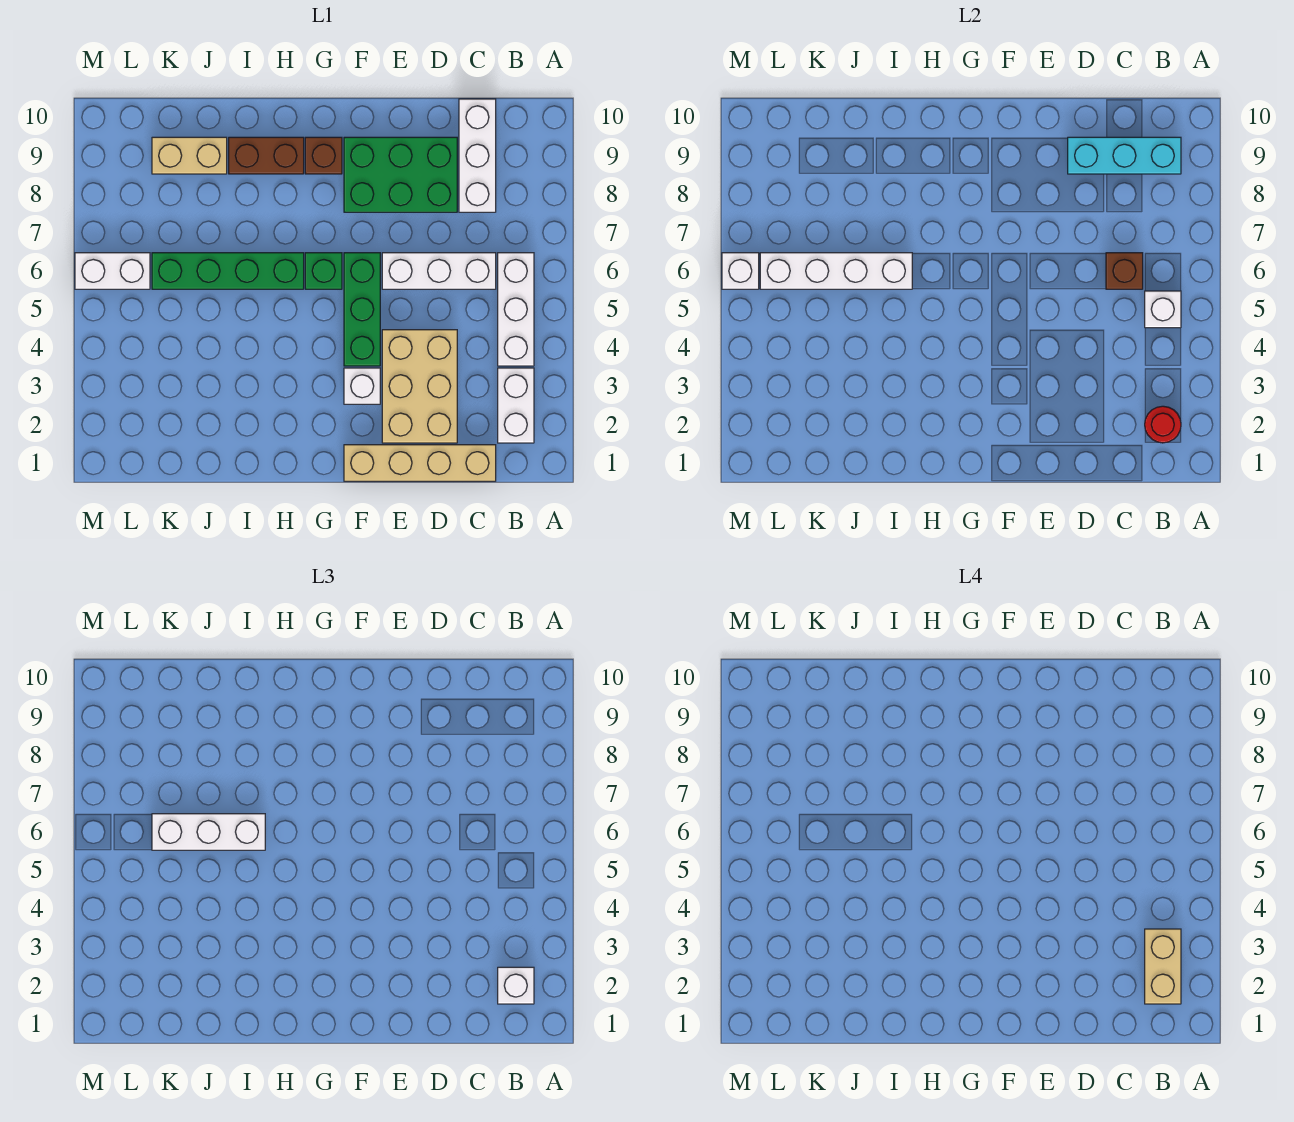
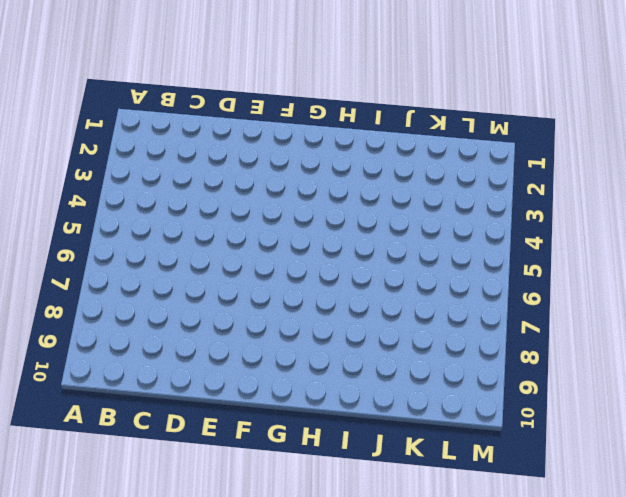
none -> white brick B2:B3 level 1
none -> white brick B4:B6 level 1
none -> tan brick C1:F1 level 1

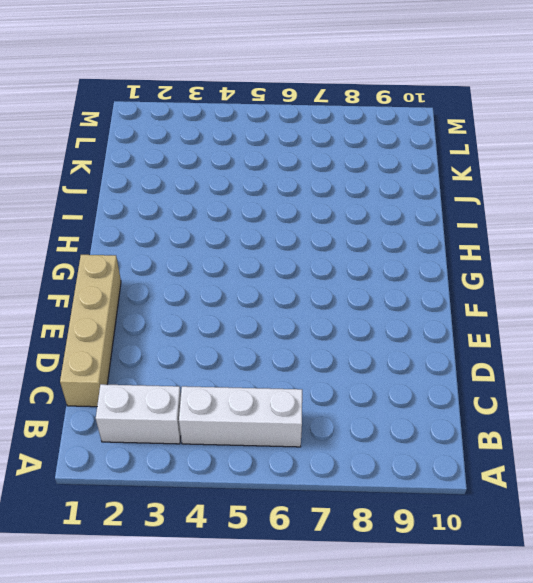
none -> white brick C6:E6 level 1
none -> white brick C8:C10 level 1
none -> tan brick D2:E4 level 1

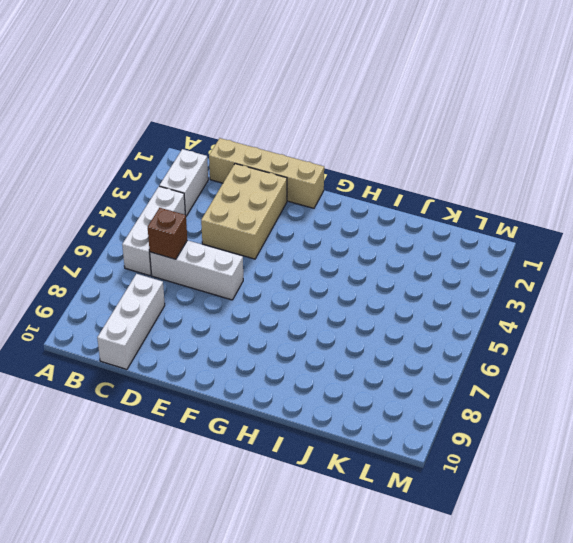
none -> green brick D8:F9 level 1
none -> white brick F3 level 1
none -> green brick F4:F6 level 1

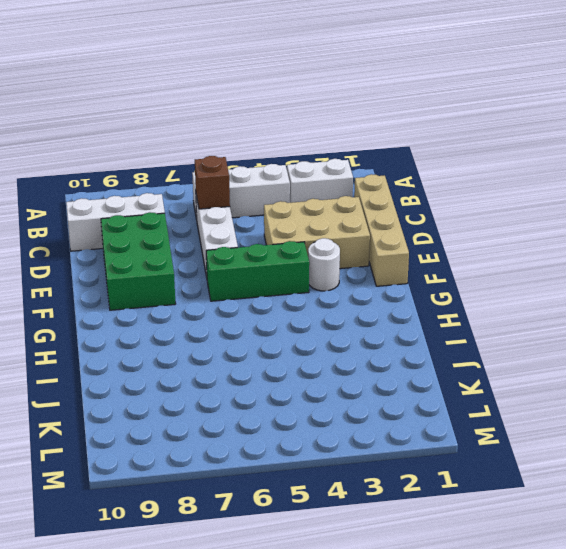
white round brick F3 level 1 -> white brick F3 level 1
none -> green brick G6 level 1
none -> brown brick G9 level 1
none -> green brick H6:K6 level 1

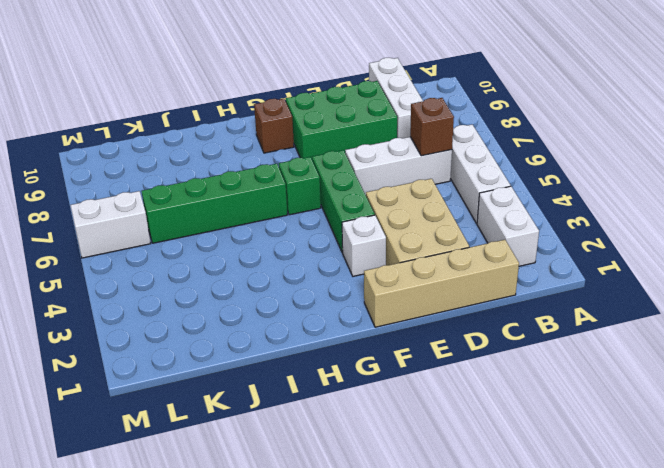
none -> brown brick H9:I9 level 1
none -> tan brick J9:K9 level 1
none -> red round brick B2 level 2

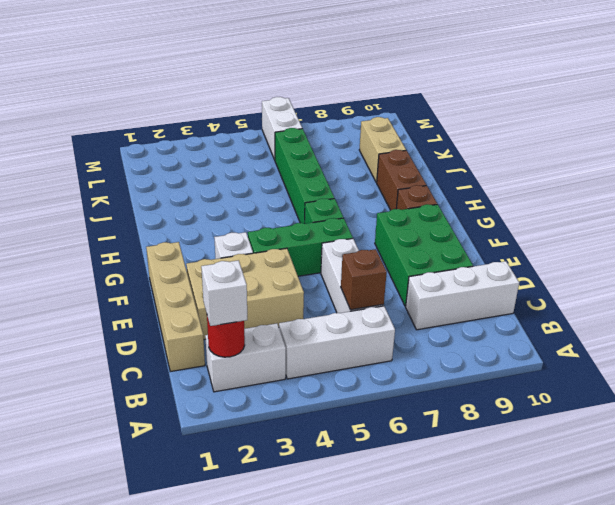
none -> white brick B5 level 2
none -> cyan brick B9:D9 level 2
none -> white brick I6:L6 level 2

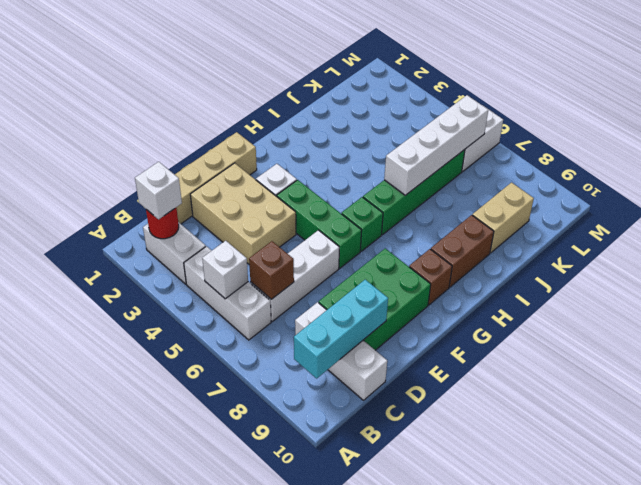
none -> white brick M6 level 2
none -> white brick I6:K6 level 3
none -> tan brick B2:B3 level 4

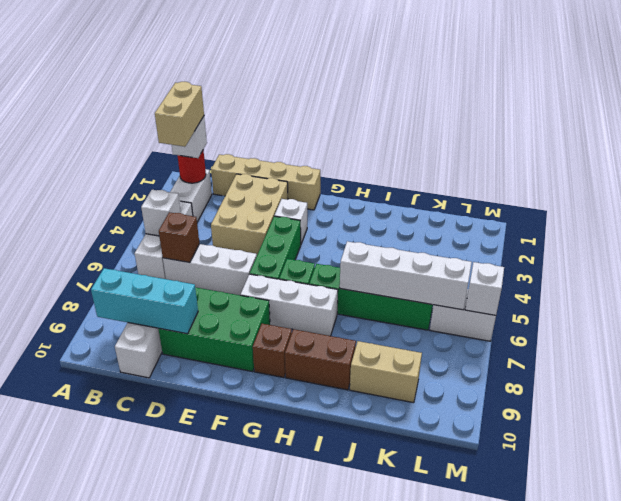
white brick F7:H7 level 1 -> white brick I6:K6 level 3

